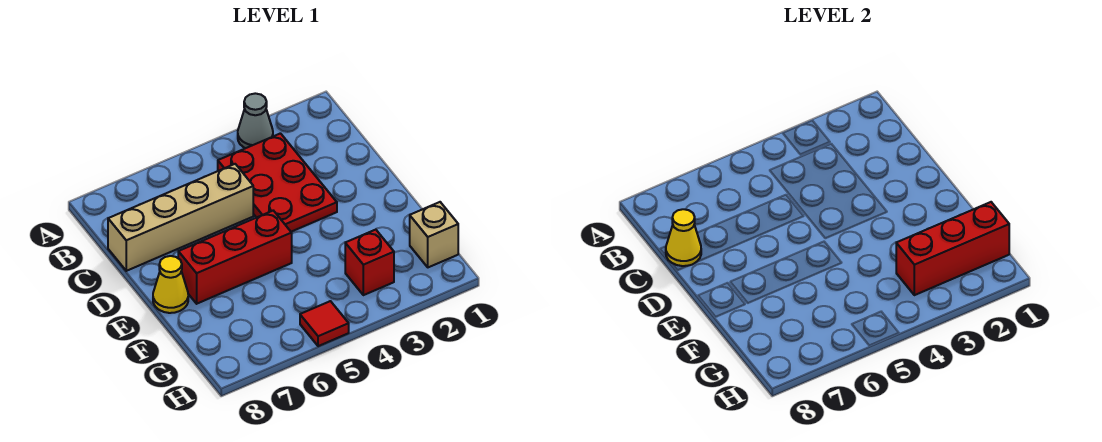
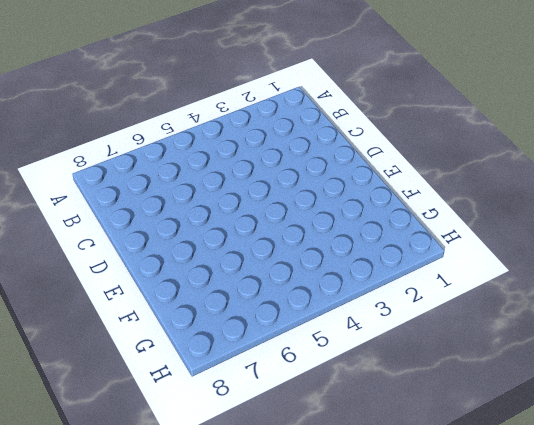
none -> grey cone A3 level 1
none -> red plate B3:D4 level 1

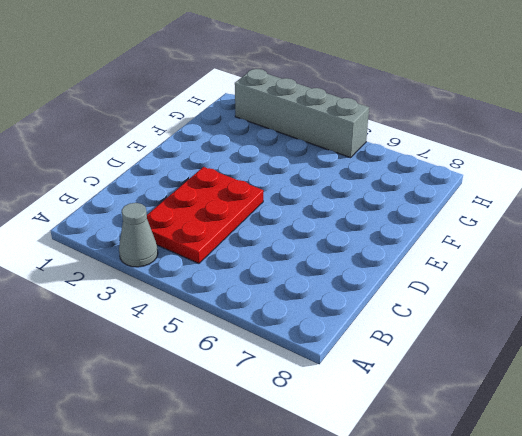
grey brick H2:H5 level 1 -> red tile H5 level 1
none -> tan brick C5:C8 level 1
none -> red brick E5:E7 level 1

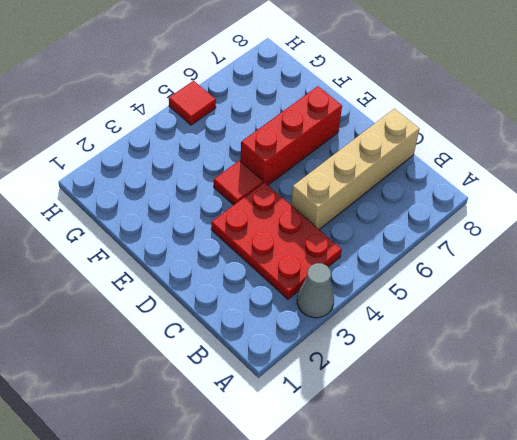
red tile E4 level 1 -> none
none -> yellow cone E8 level 1
none -> tan brick G1 level 1

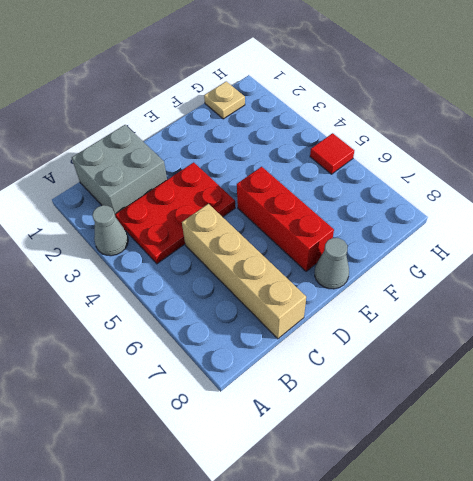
grey brick B1:C2 level 1 -> none
grey cone E8 level 1 -> yellow cone E8 level 1
tan plate G1 level 1 -> tan brick G1 level 1
none -> red brick G3 level 1
none -> yellow cone C8 level 2

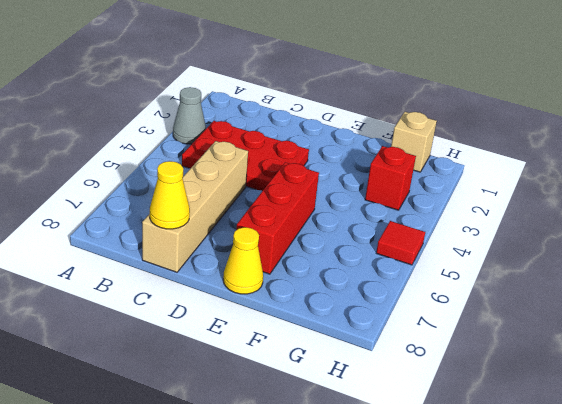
none -> red brick G1:G3 level 2

